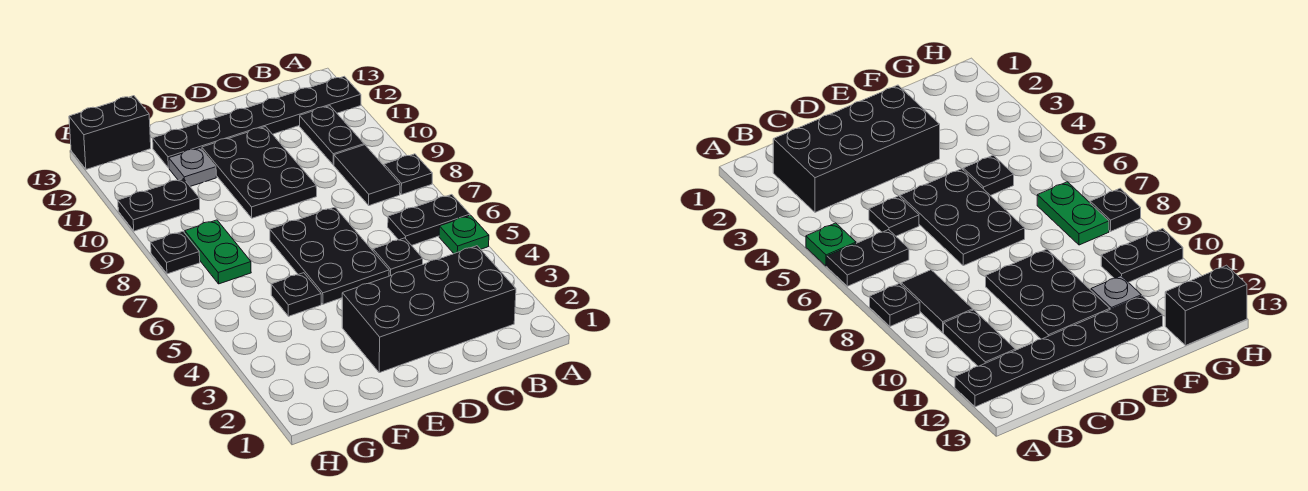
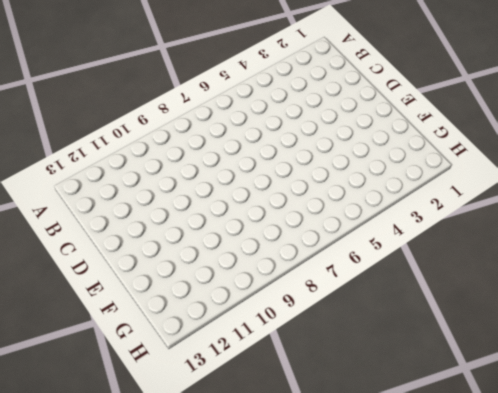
none -> green plate A5 level 1
none -> black plate A6:B6 level 1
none -> black plate A8 level 1

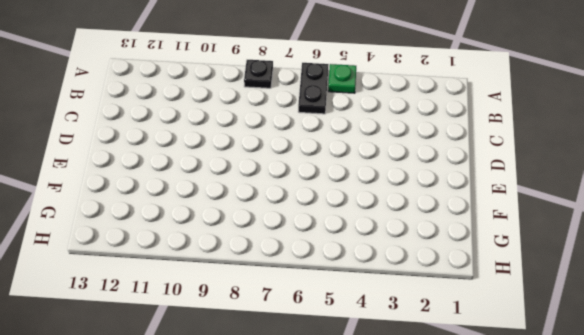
none -> black plate A12:F12 level 1
none -> black brick B2:E3 level 1
none -> black tile B8:B9 level 1

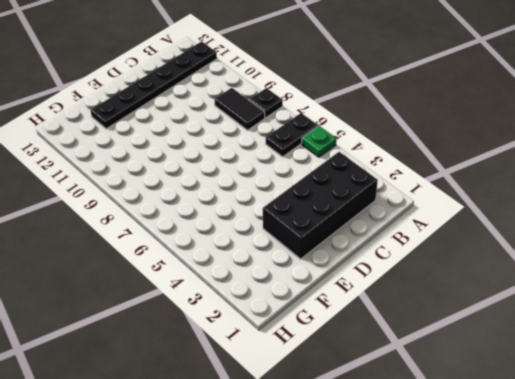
none -> black plate B10:B11 level 1
none -> black plate C5 level 1
none -> black plate D5:E7 level 1

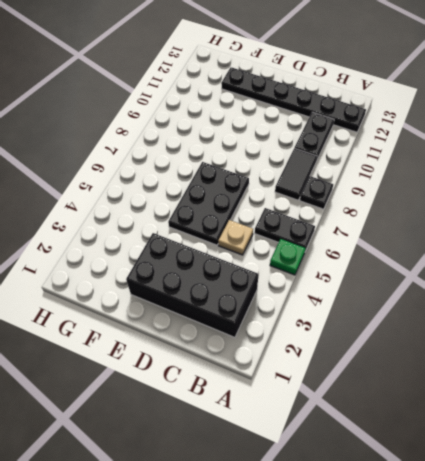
tan plate C5 level 1 -> black plate C5 level 1
none -> black plate D9:E11 level 1
none -> black plate F5 level 1
none -> grey plate F11 level 1

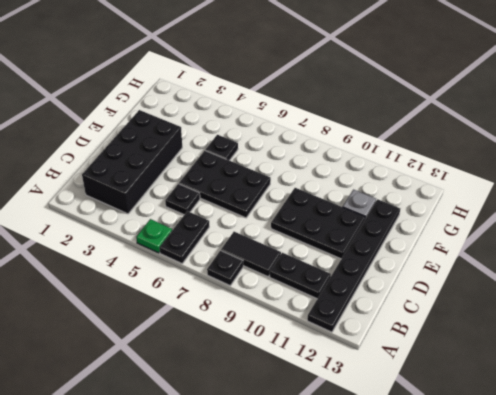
none -> green plate G7:G8 level 1
none -> black plate G10:H10 level 1
none -> black brick G13:H13 level 1

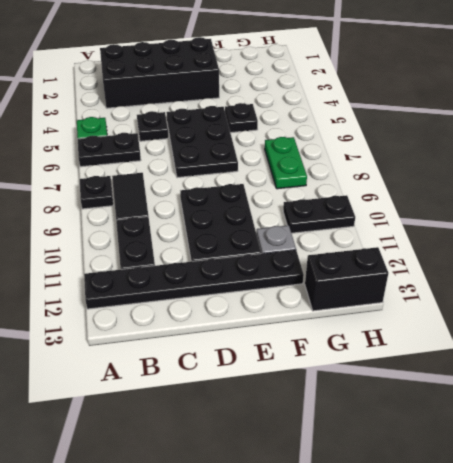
none -> black plate H8 level 1

